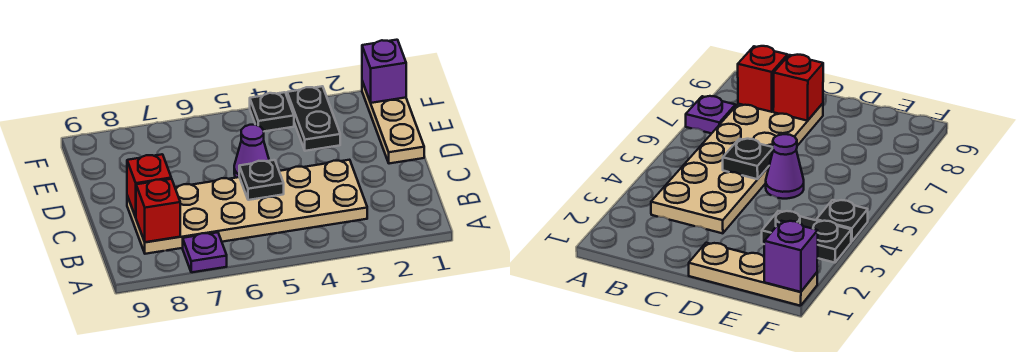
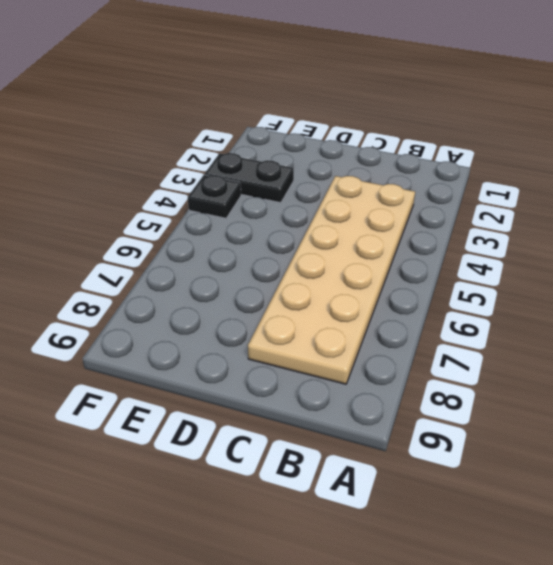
none -> purple plate A7 level 1
none -> tan plate D1:F1 level 1

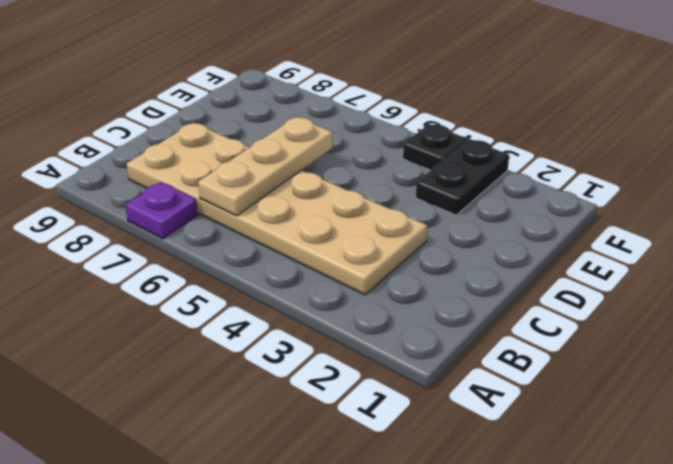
tan plate B6:D6 level 2 -> tan plate D1:F1 level 1
none -> purple cone D5 level 1
none -> red brick B8 level 2

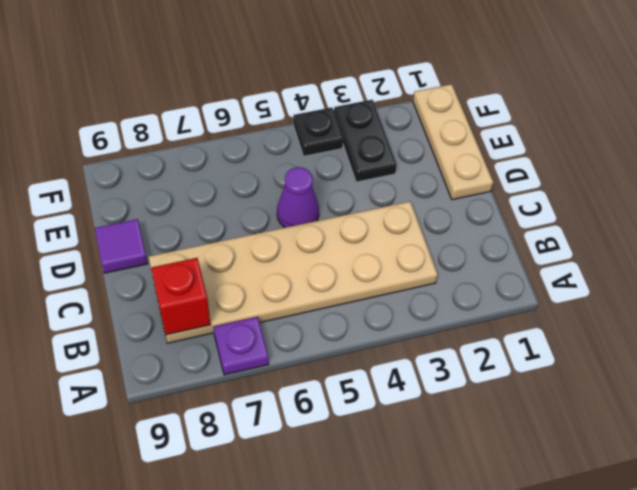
purple tile D9 level 1 -> none
none -> black plate C5 level 2
none -> red brick C8 level 2

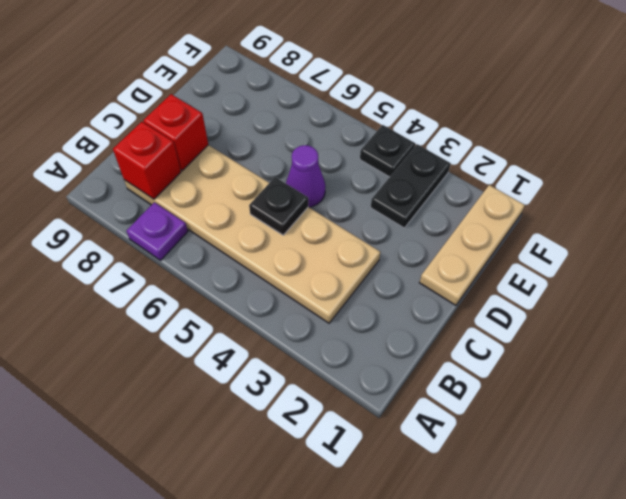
none -> purple brick F1 level 2

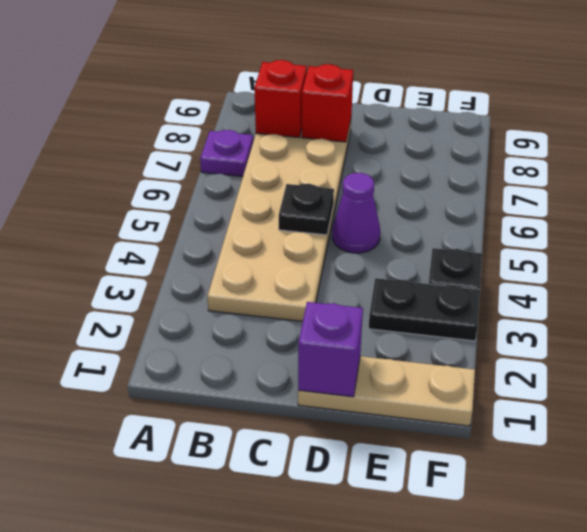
purple brick D1 level 2 -> purple brick F1 level 2

